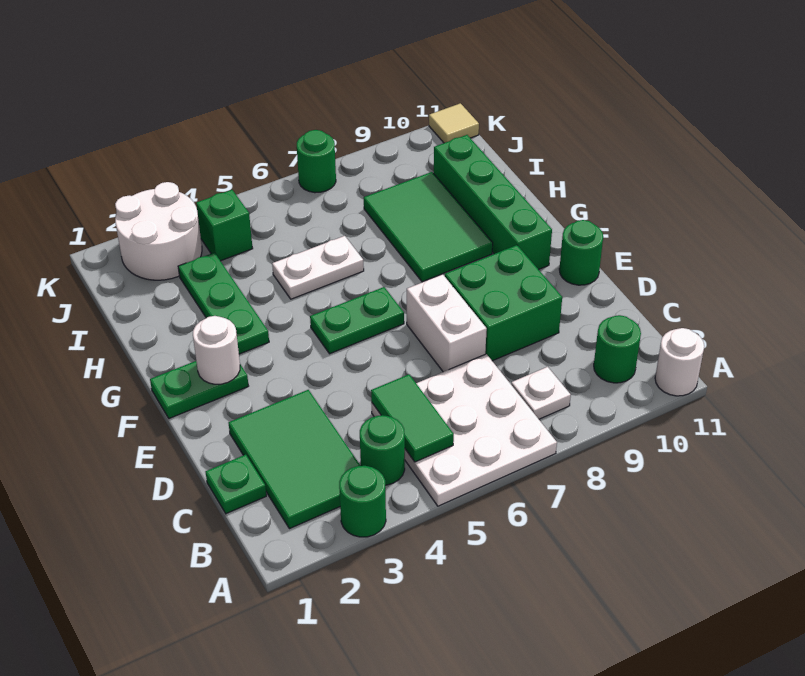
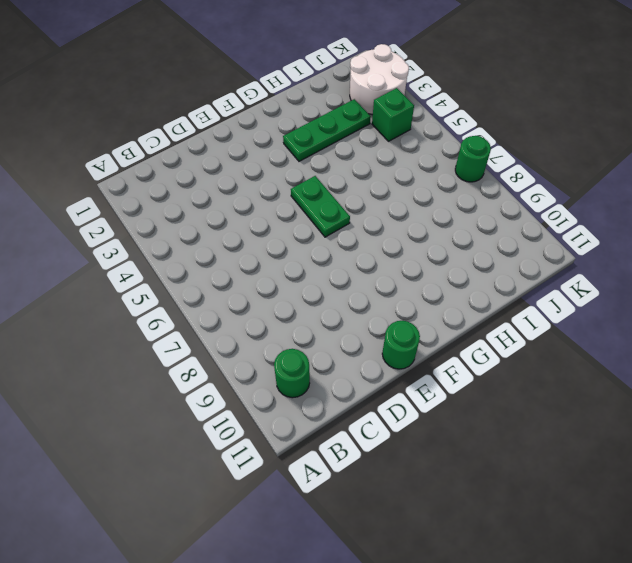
none -> green round brick A3 level 1
none -> white plate A5:C7 level 1
none -> white round brick A11 level 1

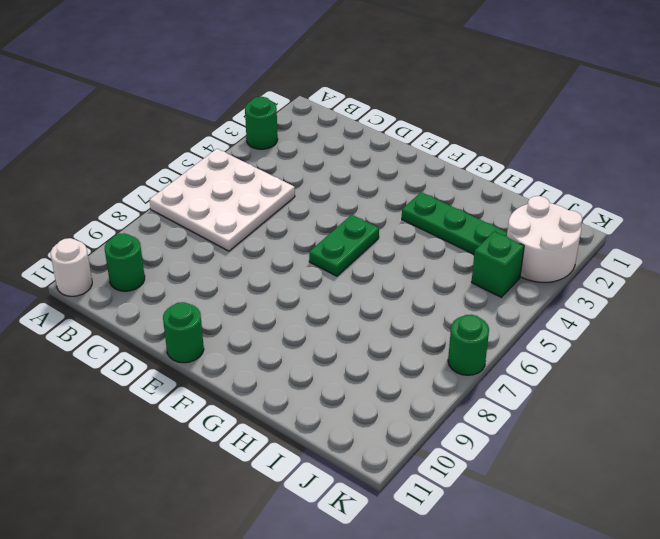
none -> green tile B2:D3 level 1
none -> green round brick B4 level 1
none -> white plate B8 level 1

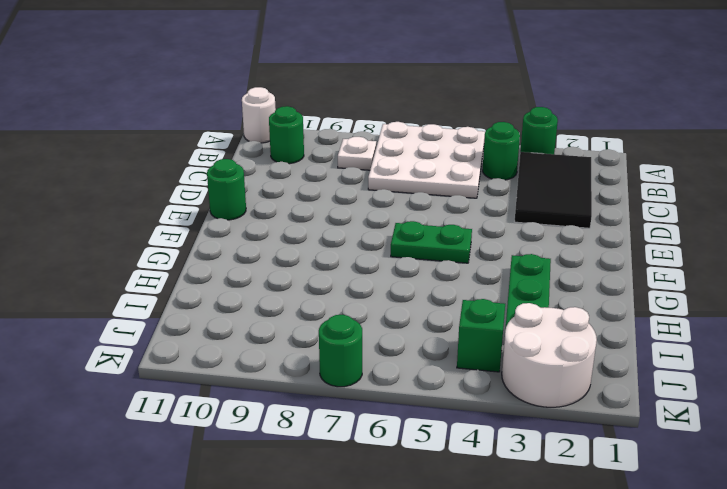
black tile B2:D3 level 1 -> green tile B2:D3 level 1
none -> green plate C1 level 1
none -> white brick D7:E7 level 1
none -> green brick D8:E9 level 1

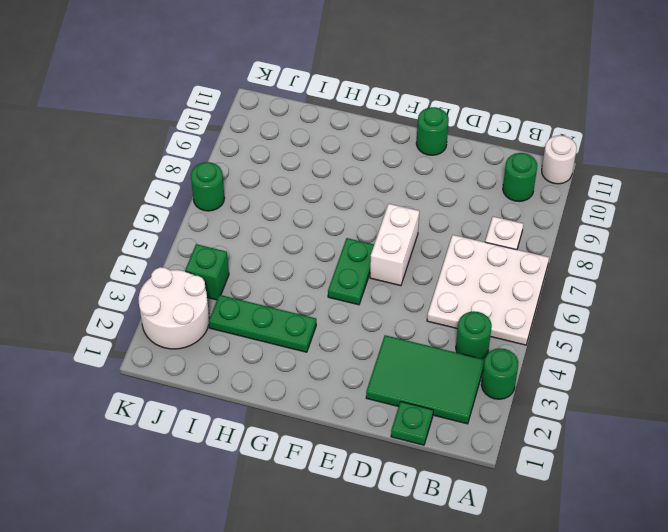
white brick E6:E7 level 1 -> white brick D7:E7 level 1
none -> green brick D8:E9 level 1
none -> green plate F1:F2 level 1
none -> green brick F10:I10 level 1

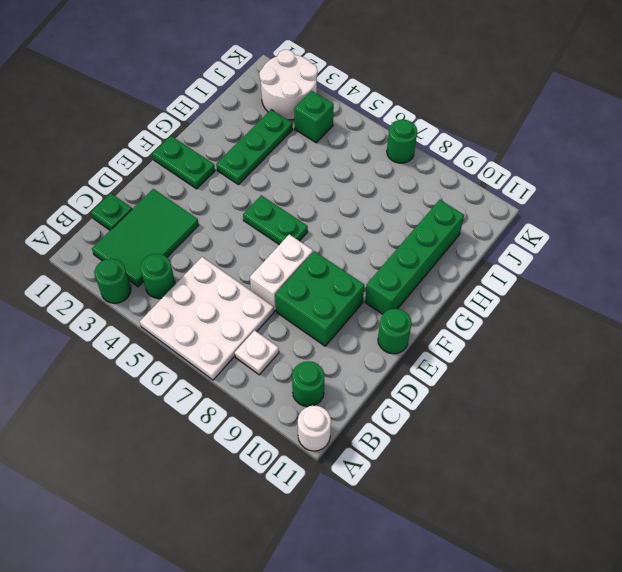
none -> green tile G8:I9 level 1
none -> white plate H5:H6 level 1
none -> tan tile K11 level 1

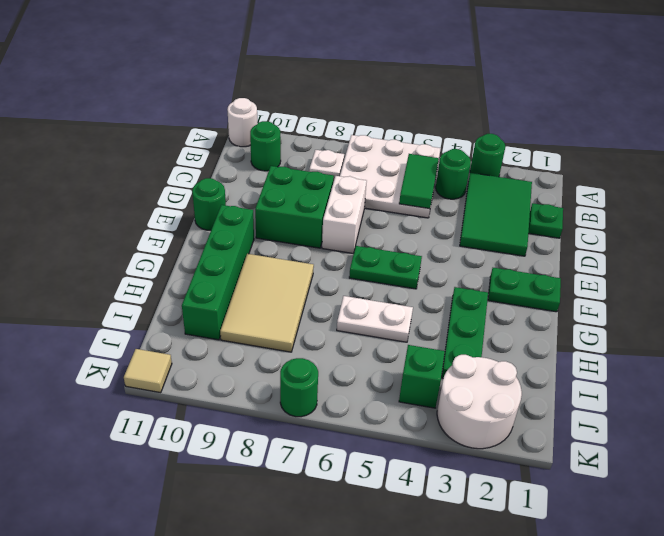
tan tile G8:I9 level 1 -> green tile G8:I9 level 1
none -> white round brick F2 level 2

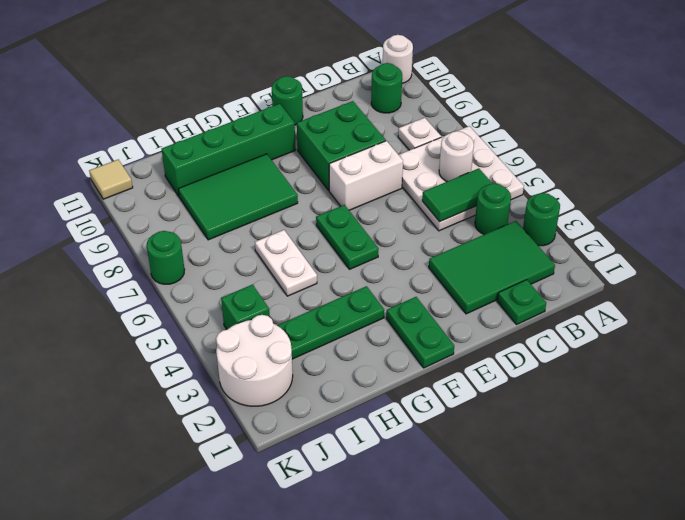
white round brick B6 level 2 -> white round brick F2 level 2

